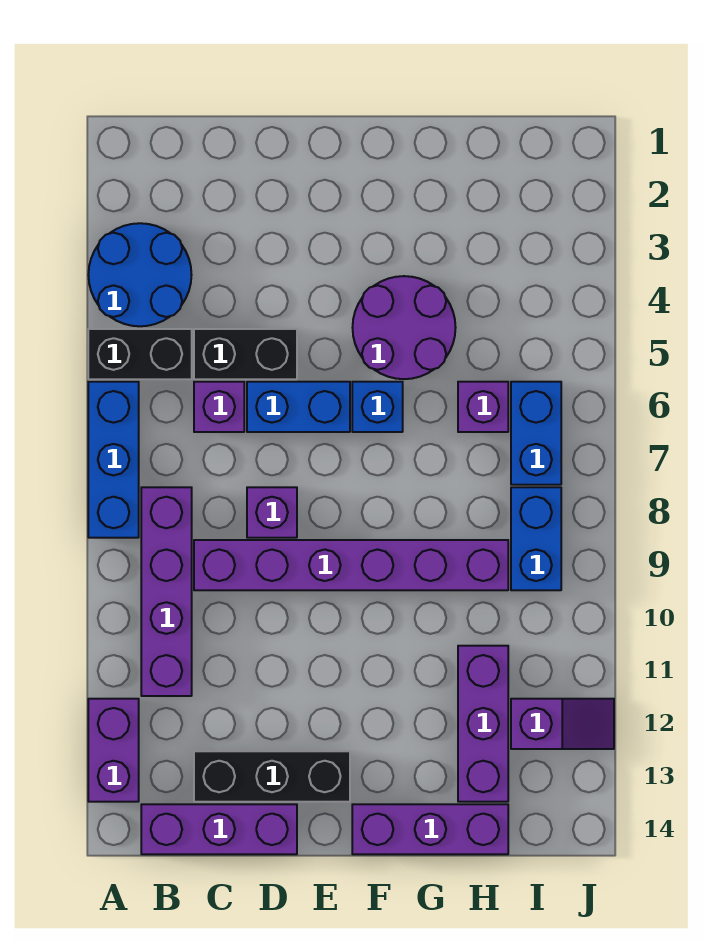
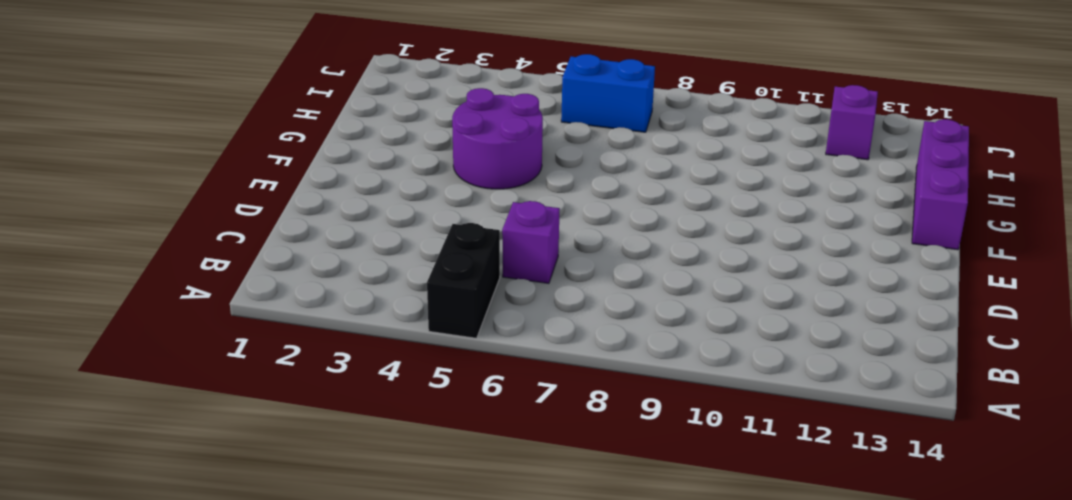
none -> blue round brick A3:B4 level 1
none -> blue brick A6:A8 level 1
none -> purple brick A12:A13 level 1

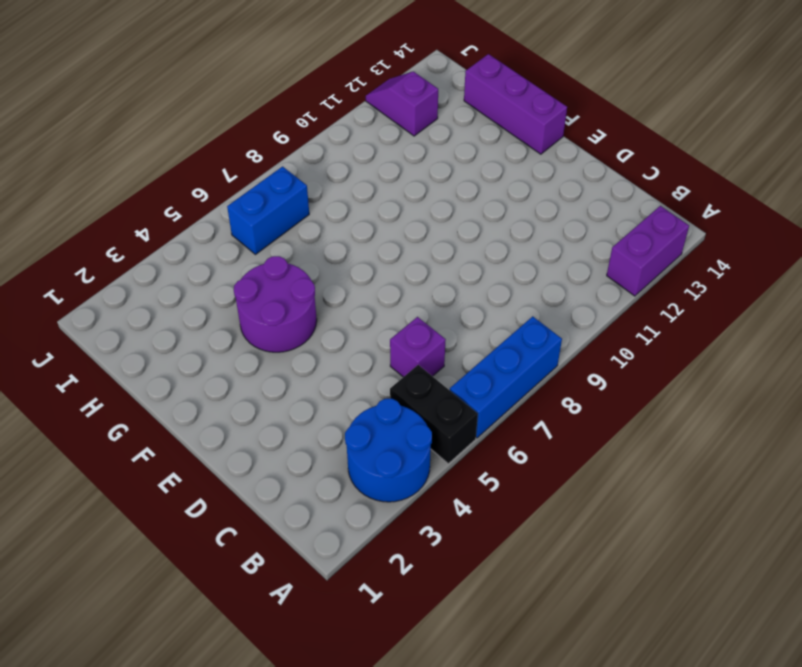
none -> purple brick B8:B11 level 1
none -> purple brick B14:D14 level 1
none -> black brick C5:D5 level 1

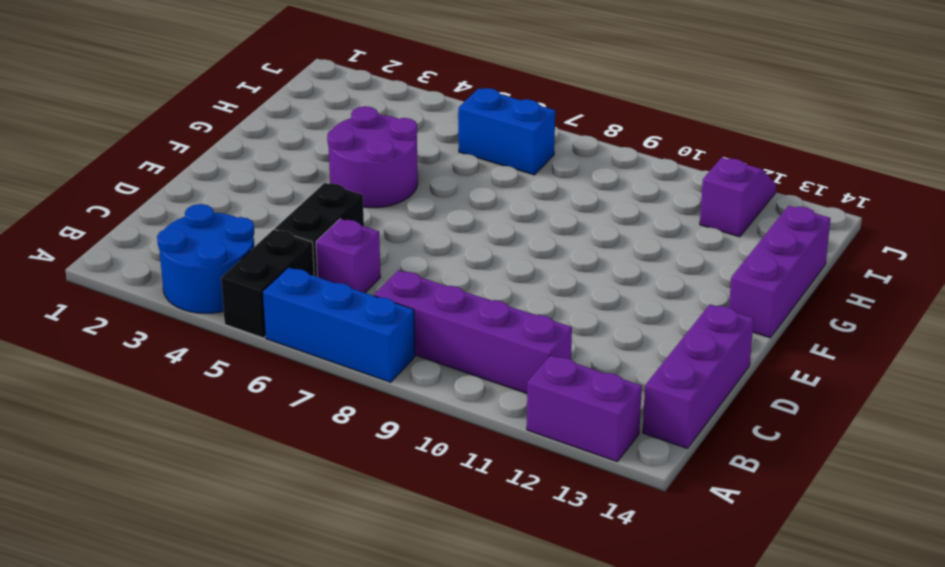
none -> purple brick C9:H9 level 1
none -> black brick C13:E13 level 1
none -> blue brick D6:E6 level 1

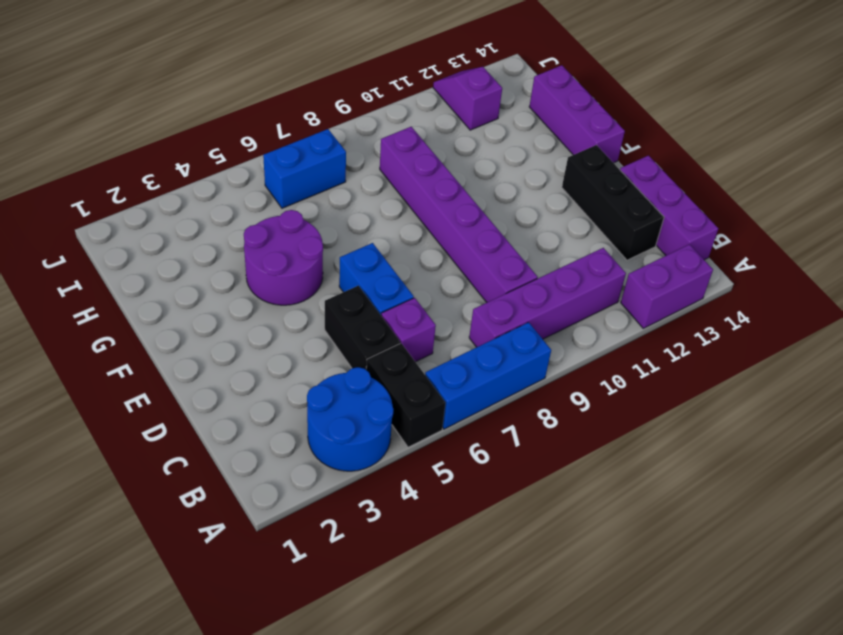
none -> purple brick D8 level 1
none -> blue brick F6 level 1
none -> purple brick H6 level 1

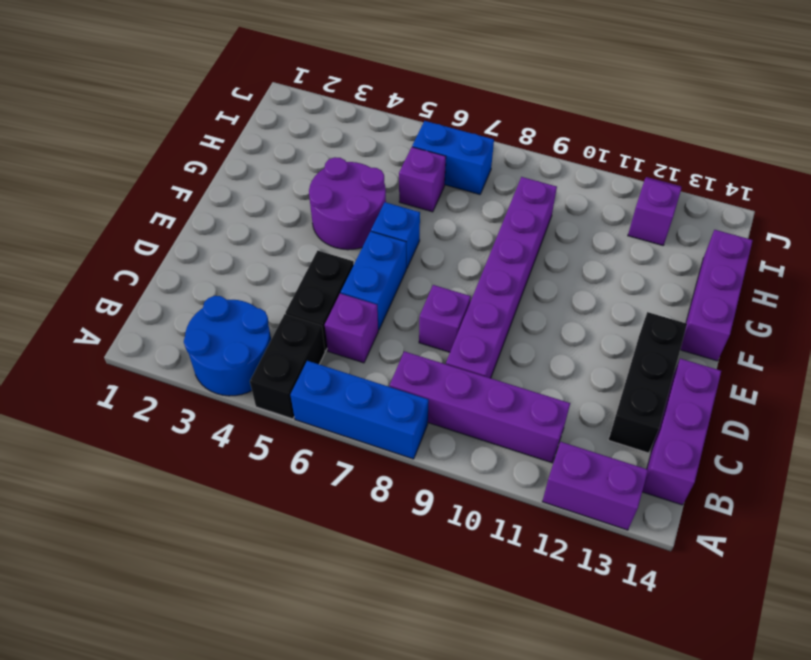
none -> purple brick H11:H13 level 1
none -> blue brick I8:I9 level 1

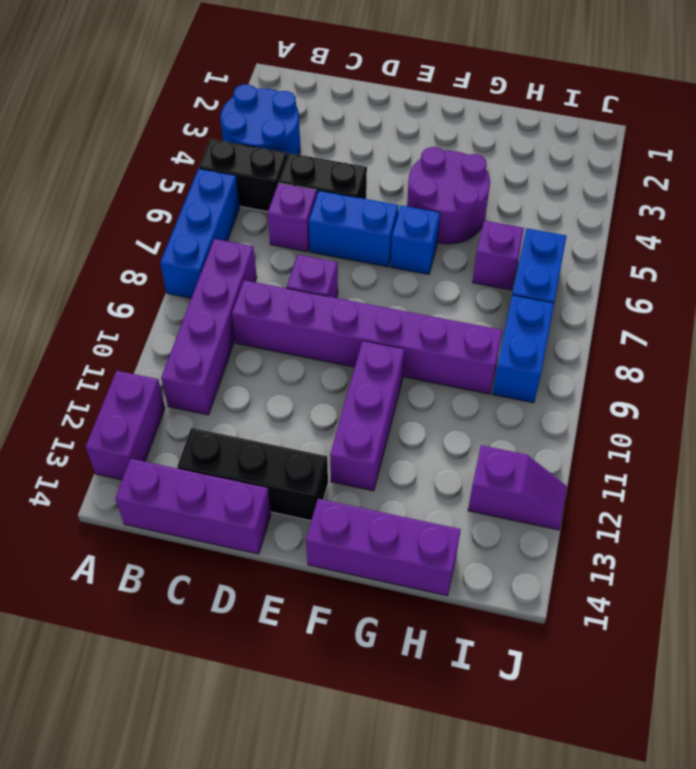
purple brick F10:F12 level 1 -> purple brick H11:H13 level 1

